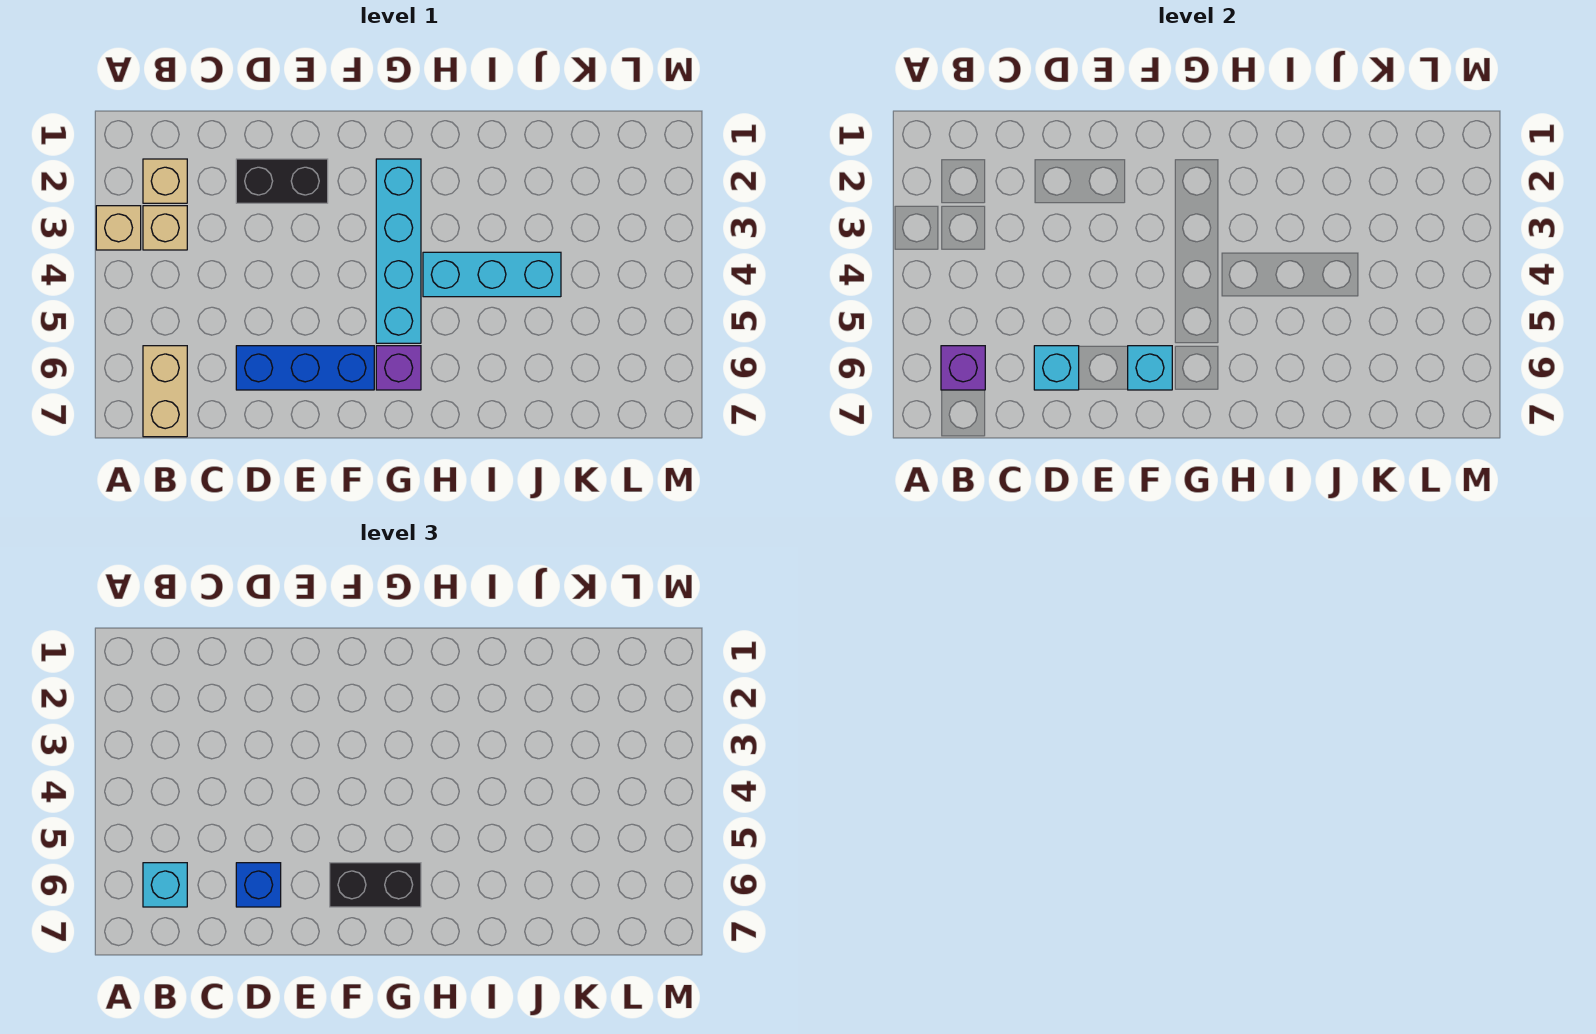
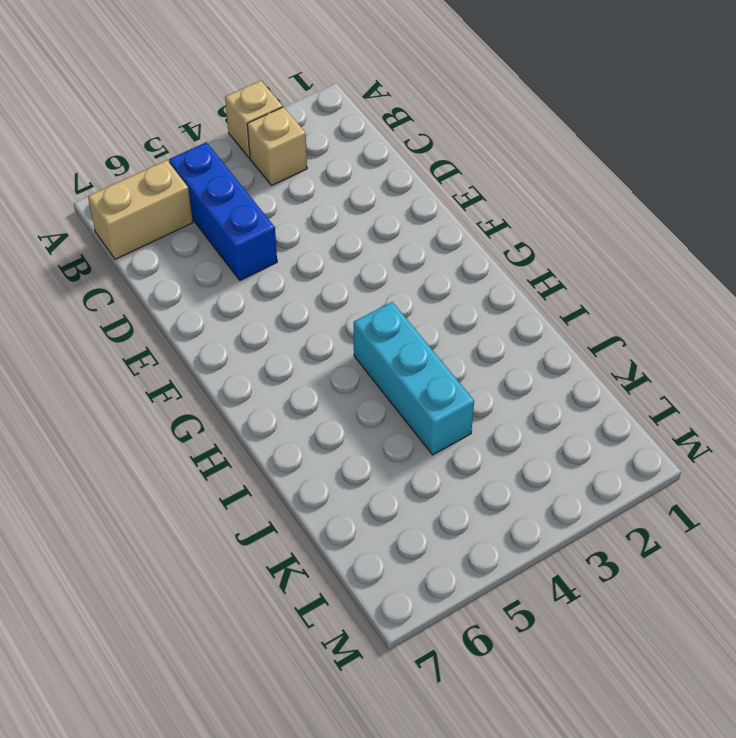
blue brick B5:D5 level 1 -> blue brick D6:F6 level 1
none -> tan brick B2 level 1
none -> black brick D2:E2 level 1
none -> cyan brick G2:G5 level 1

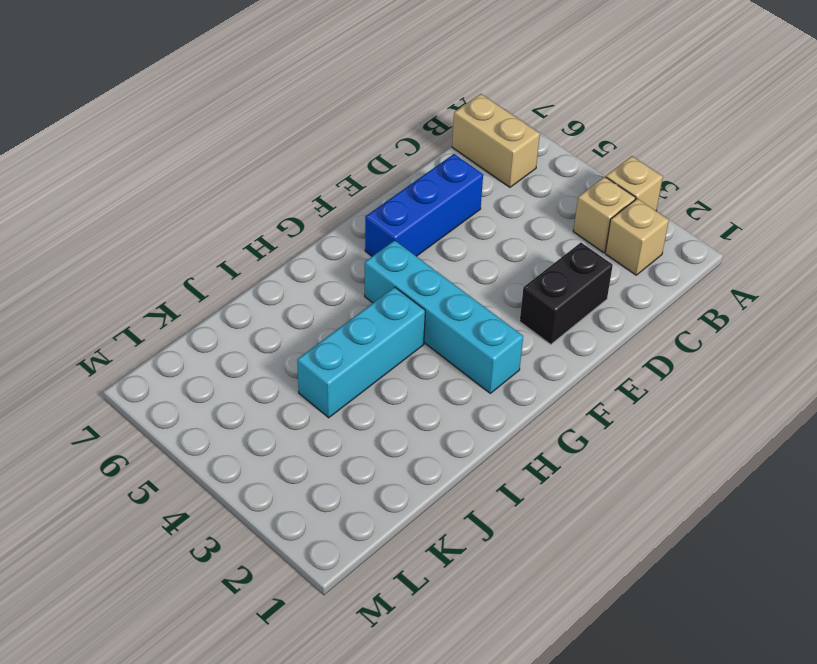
none -> purple brick G6 level 1
none -> purple brick B6 level 2
none -> cyan brick D6 level 2

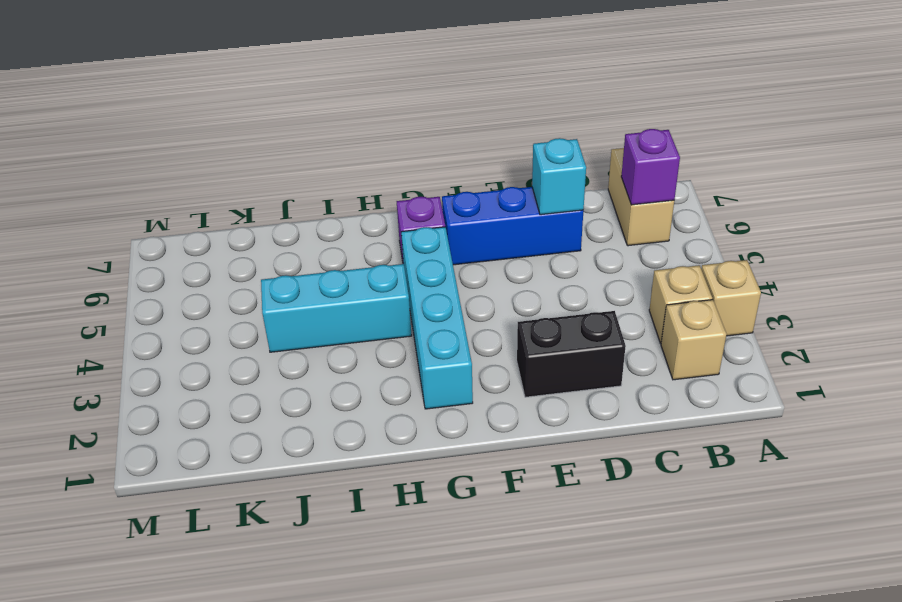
none -> cyan brick F6 level 2
none -> cyan brick B6 level 3
none -> blue brick D6 level 3

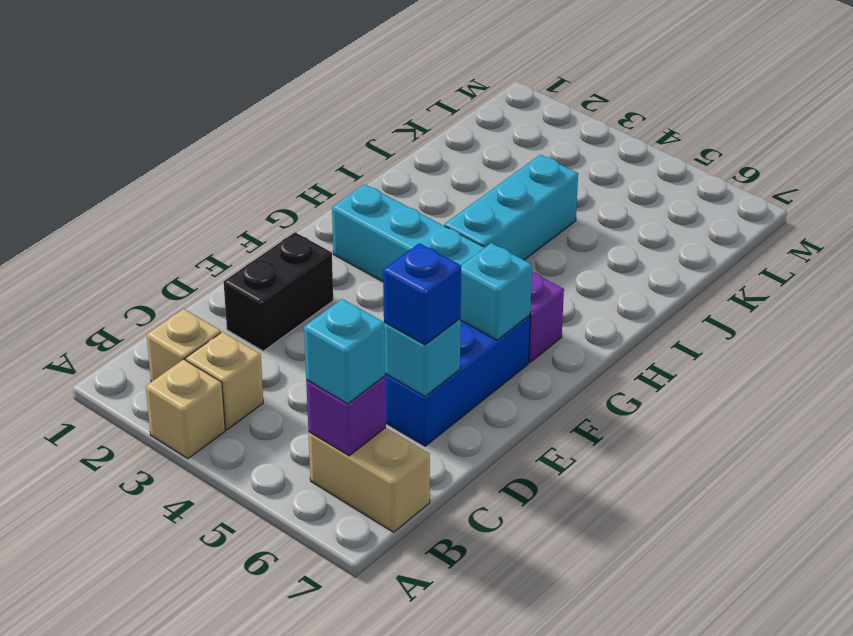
none -> black brick F6:G6 level 3

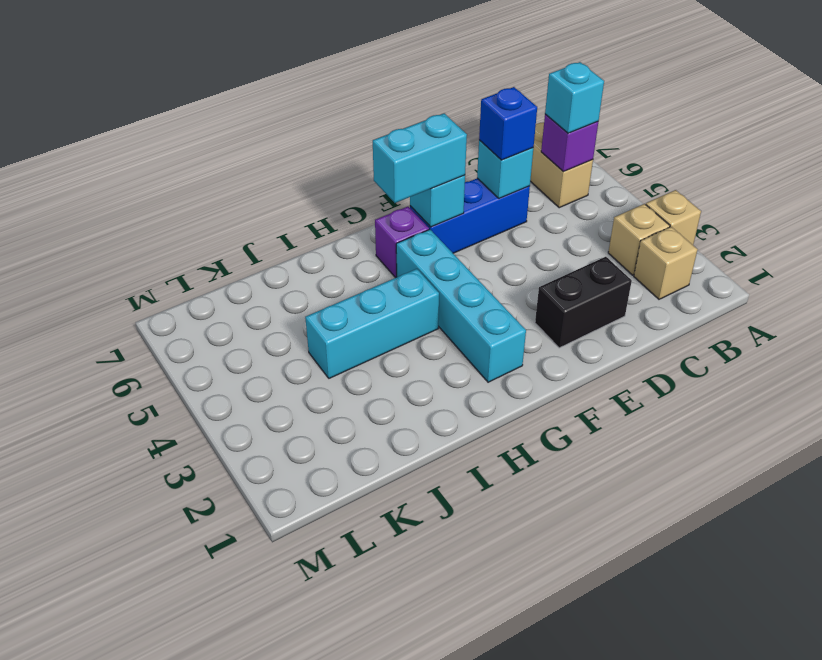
cyan brick F6:G6 level 3 -> black brick F6:G6 level 3

